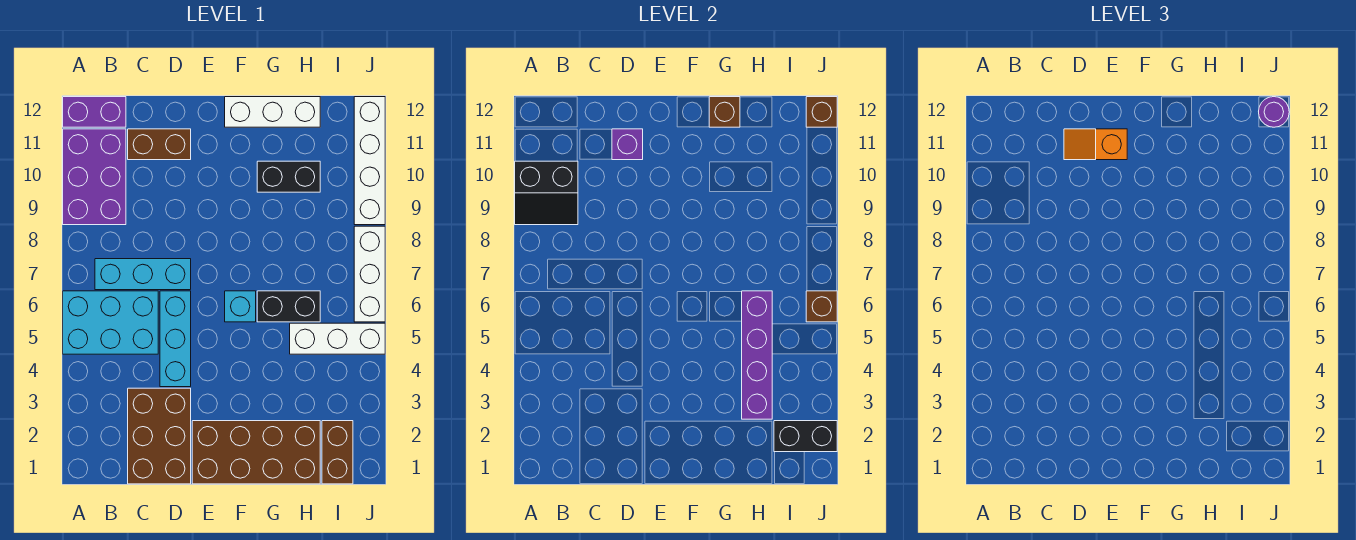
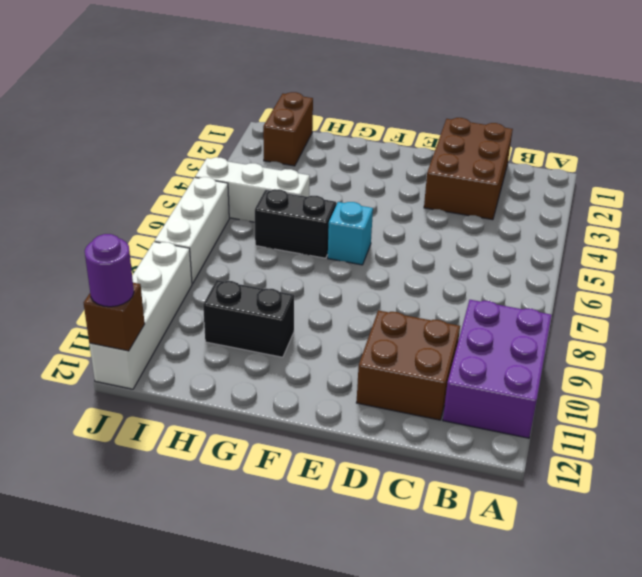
brown brick C10:D11 level 1 -> brown brick C11:D11 level 1
none -> cyan brick A5:C6 level 1
none -> purple brick A12:B12 level 1
none -> cyan brick B7:D7 level 1

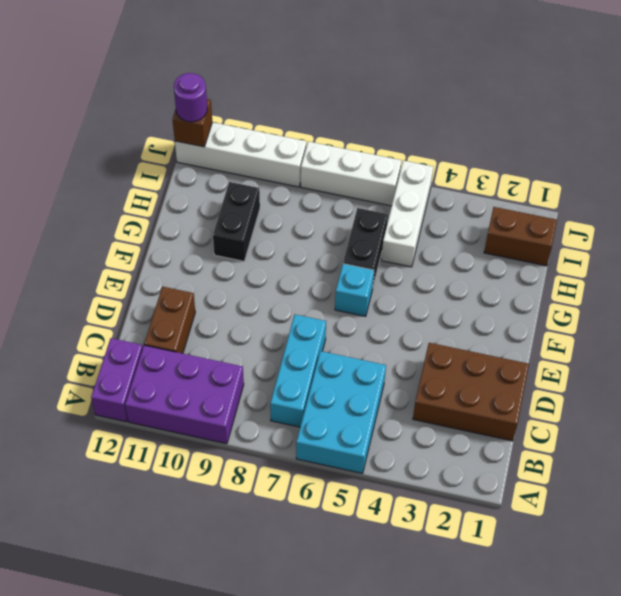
none -> cyan brick D4:D6 level 1
none -> brown brick E1:H2 level 1
none -> white brick F12:H12 level 1

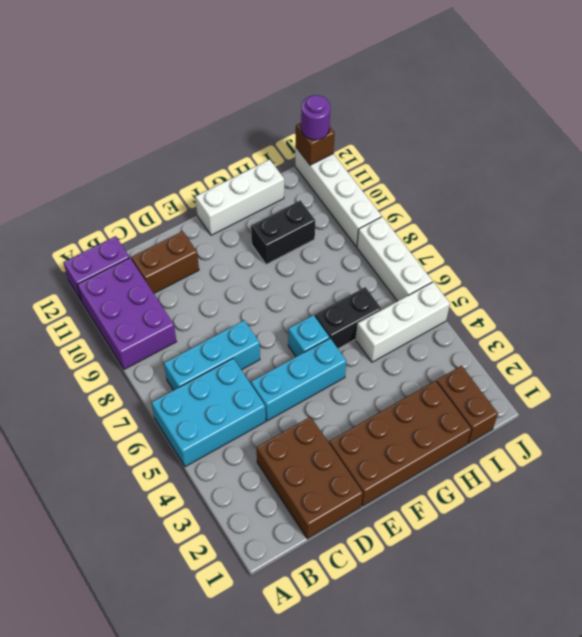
cyan brick D5:F5 level 1 -> cyan brick D4:D6 level 1
none -> black slope A9:B10 level 2 top 10
none -> purple brick D11 level 2
none -> brown brick G12 level 2

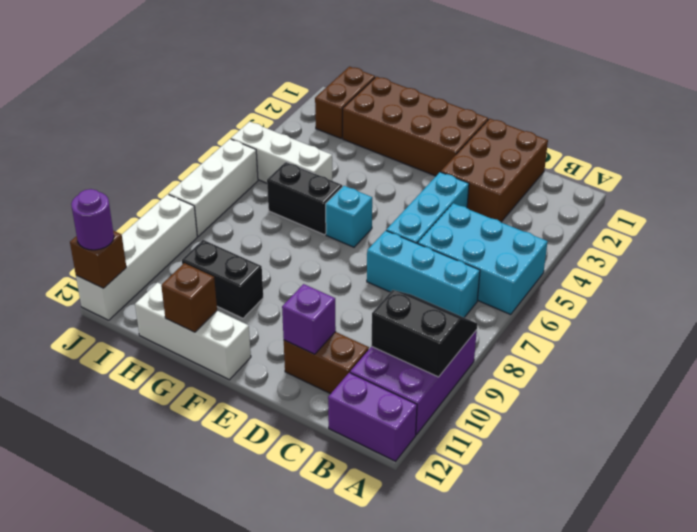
none -> purple brick H3:H6 level 2
none -> black brick I2:J2 level 2
none -> brown brick J6 level 2

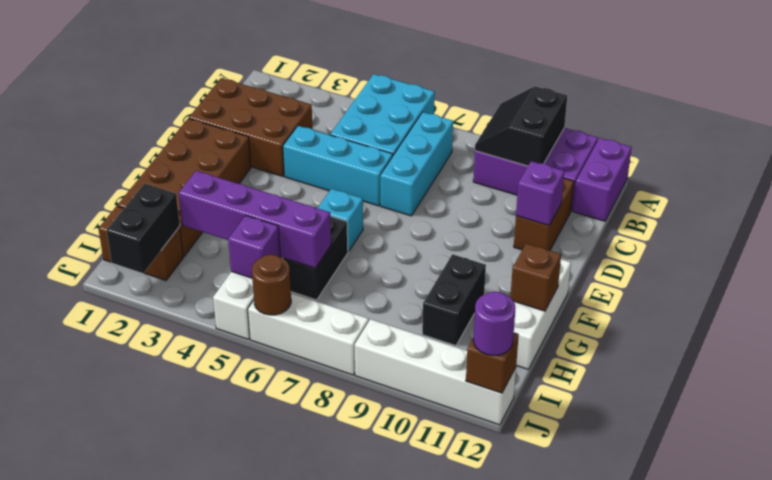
purple brick I5 level 2 -> none
brown round brick J6 level 2 -> brown brick J6 level 2
none -> orange slope D11:E11 level 3 top E

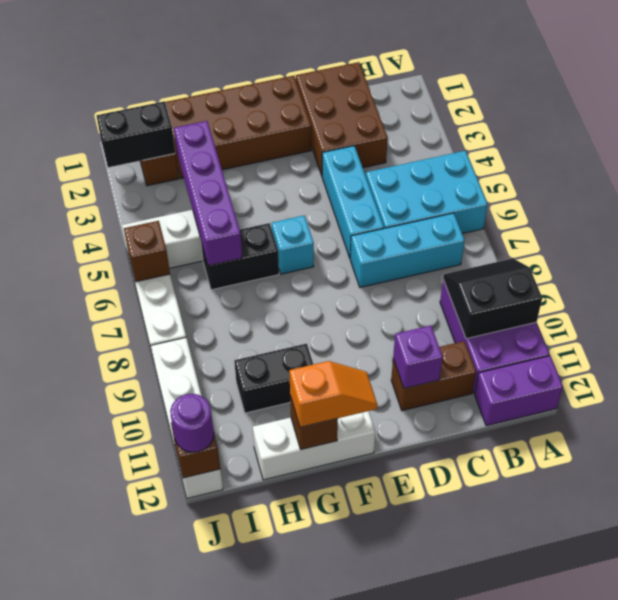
orange slope F12:G12 level 3 top G -> orange slope D11:E11 level 3 top E

